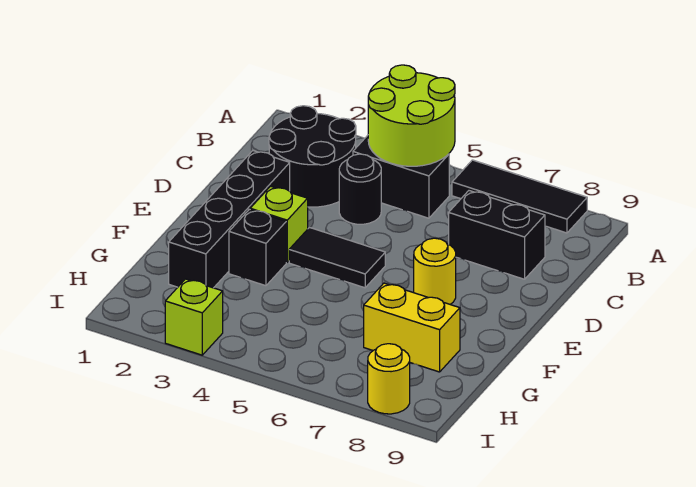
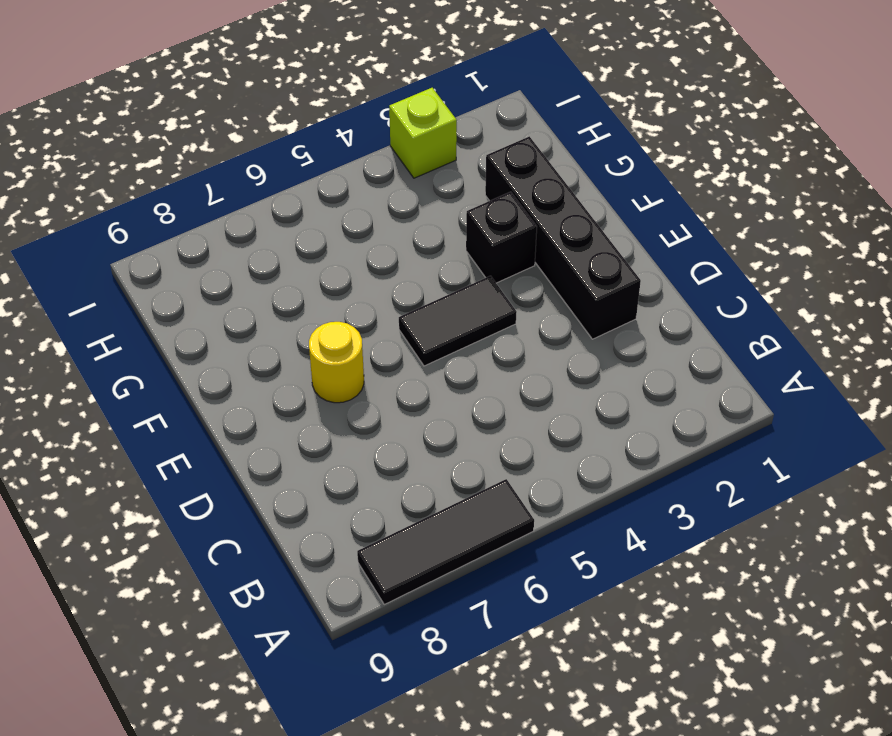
none -> black round brick B2:C3 level 1
none -> black brick B4:B5 level 1
none -> black round brick C4 level 1

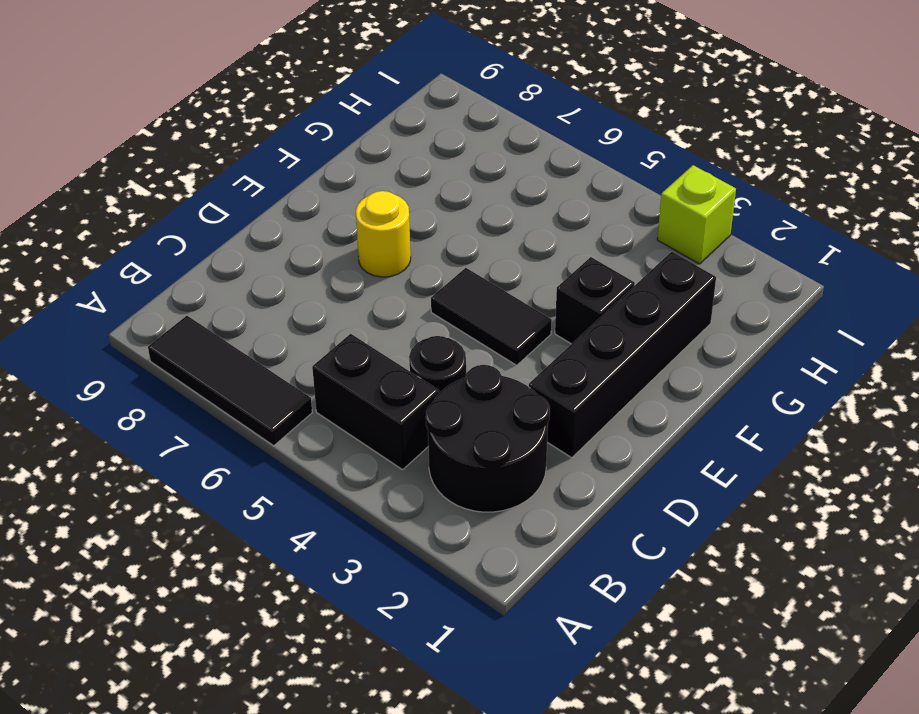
none -> black brick C7:C8 level 1
none -> lime brick E3 level 1
none -> yellow brick G7:G8 level 1

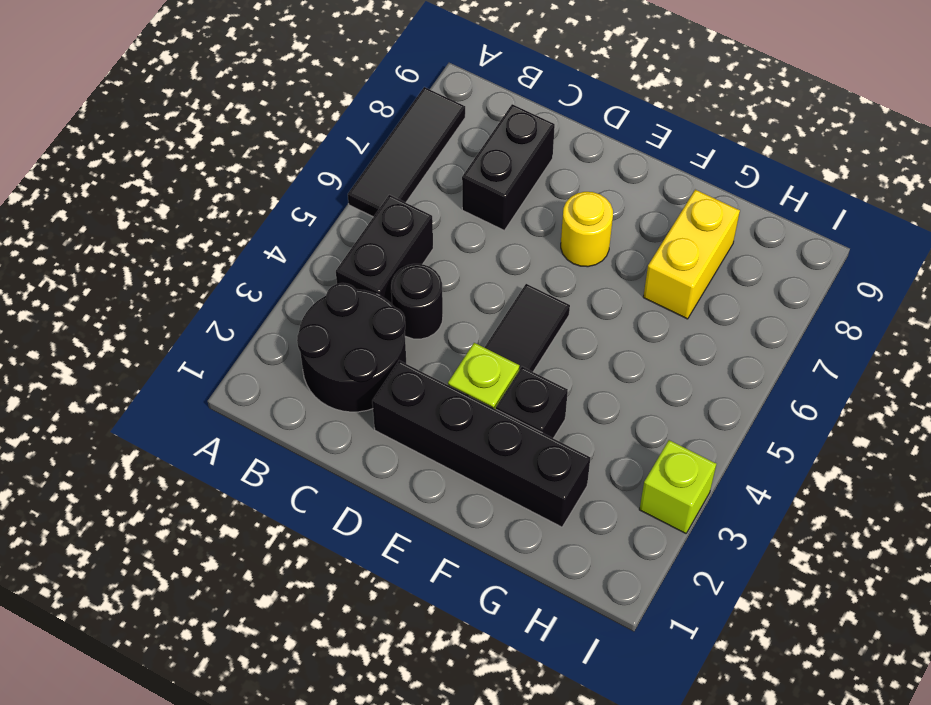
none -> yellow round brick I8 level 1
none -> lime round brick A4:B5 level 2

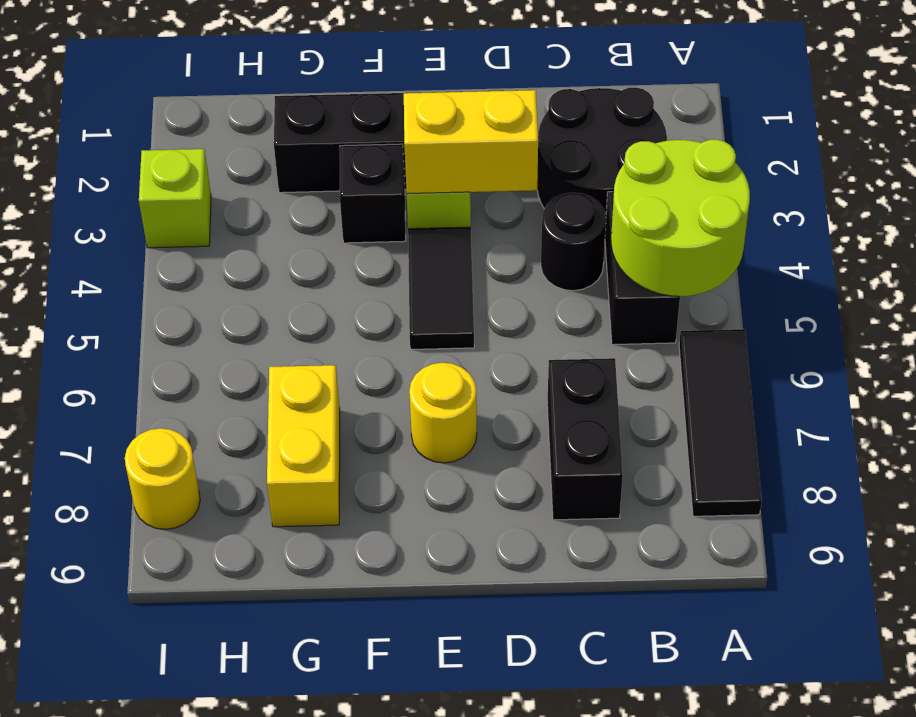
yellow brick D3:E3 level 2 -> none

